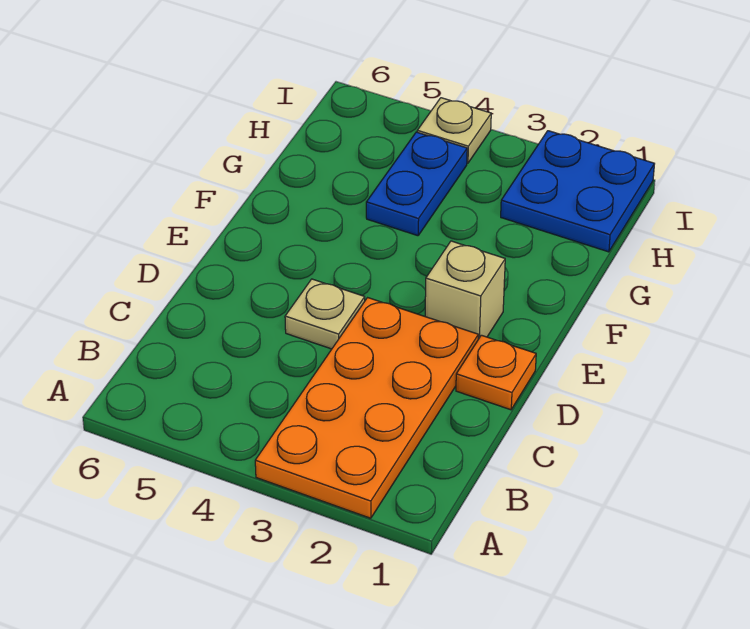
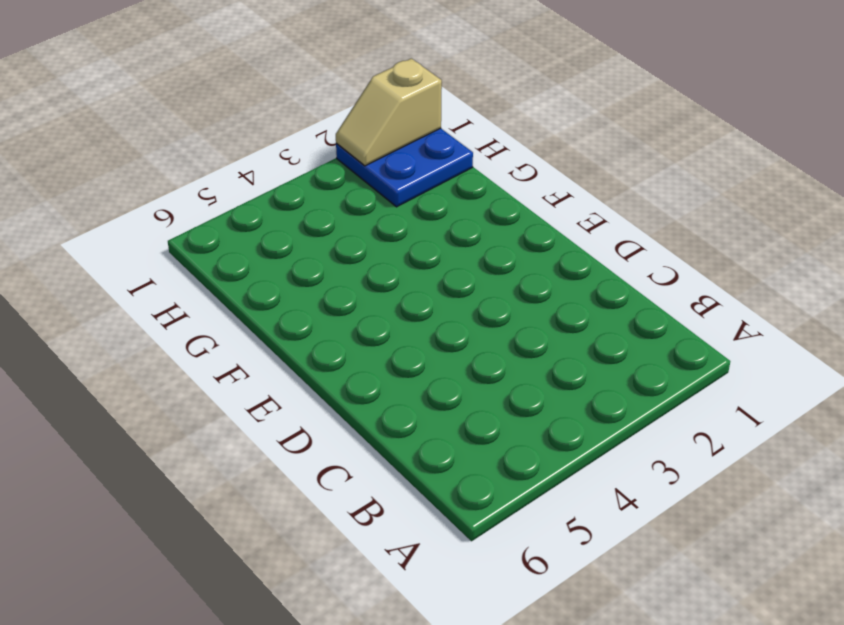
tan slope I1:I2 level 2 top 1 -> none
none -> orange plate A2:D3 level 1
none -> orange plate D1 level 1

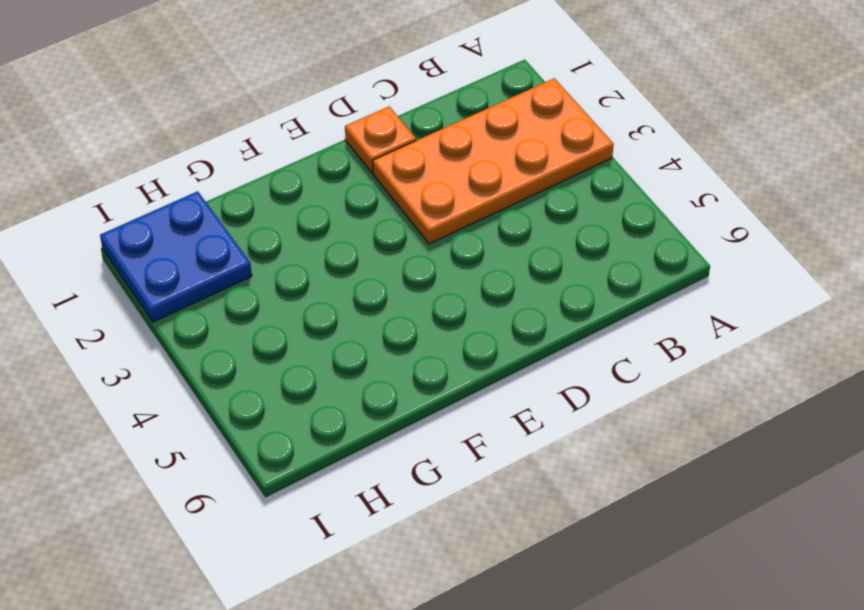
none -> tan plate D4 level 1
none -> tan brick E2 level 1

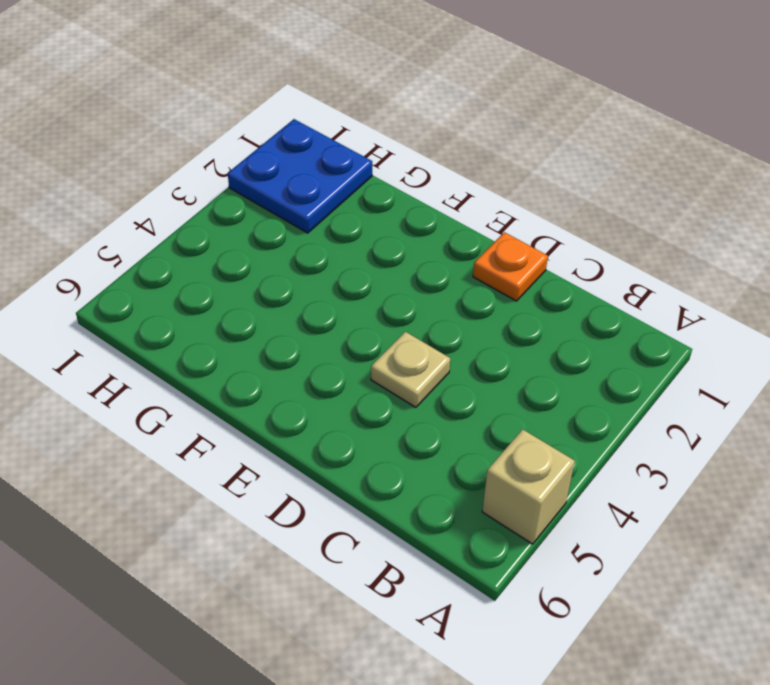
tan brick A5 level 1 -> tan brick E2 level 1
none -> orange plate A2:D3 level 1
none -> blue plate G4:H4 level 1

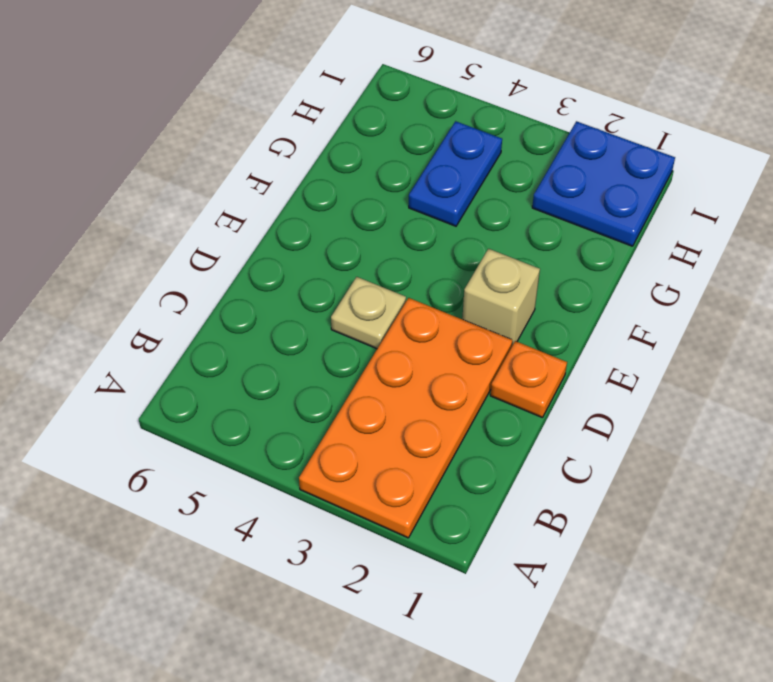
none -> tan plate I4 level 1

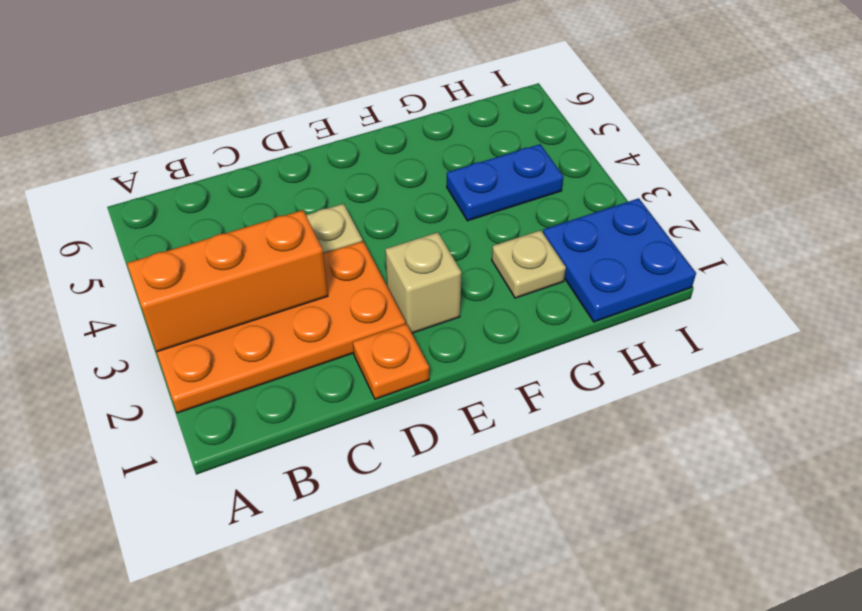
orange brick A3:C3 level 2 -> none
tan plate G2 level 1 -> tan plate I4 level 1

